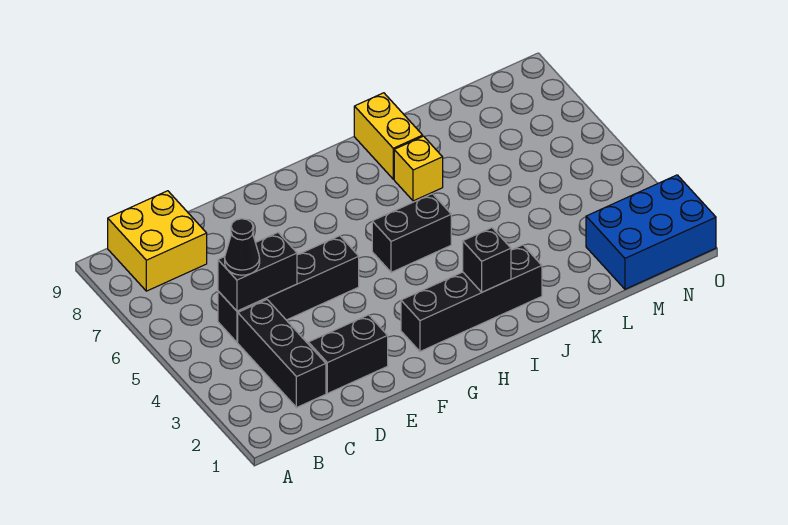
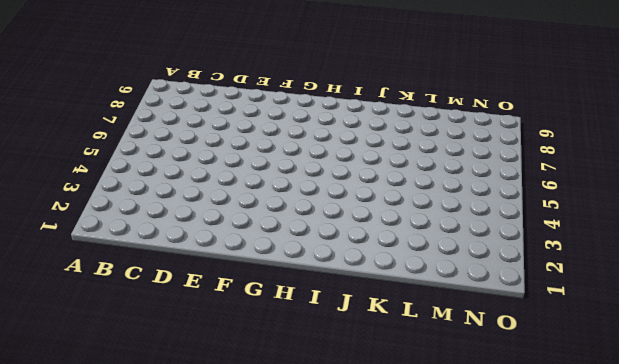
none -> yellow brick B8:C9 level 1
none -> black brick C2:C4 level 1
none -> black brick C5:F5 level 1

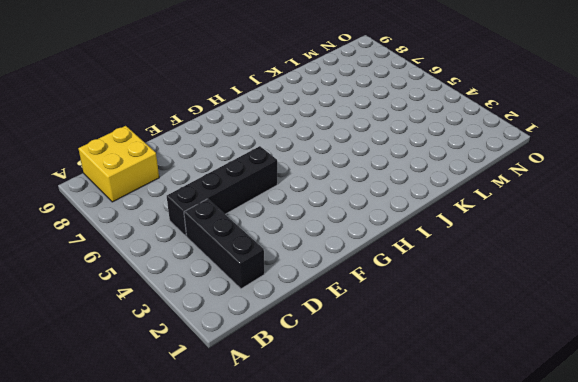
none -> black brick D2:E2 level 1
none -> black brick G2:J2 level 1
none -> black brick H5:I5 level 1

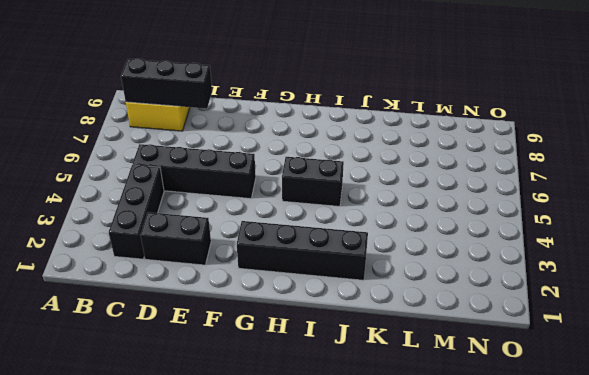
black brick B8:D8 level 2 -> none
none -> yellow brick J7 level 1
none -> yellow brick J8:J9 level 1
none -> blue brick M1:O2 level 1

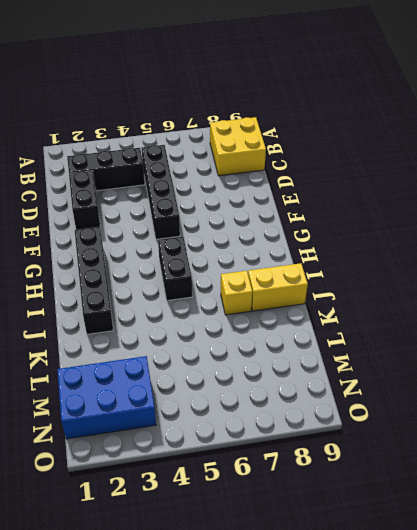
blue brick M1:N3 level 1 -> blue brick M1:O2 level 1
none -> black brick C5:D5 level 2
none -> black brick I2 level 2
none -> black cone C5 level 3

